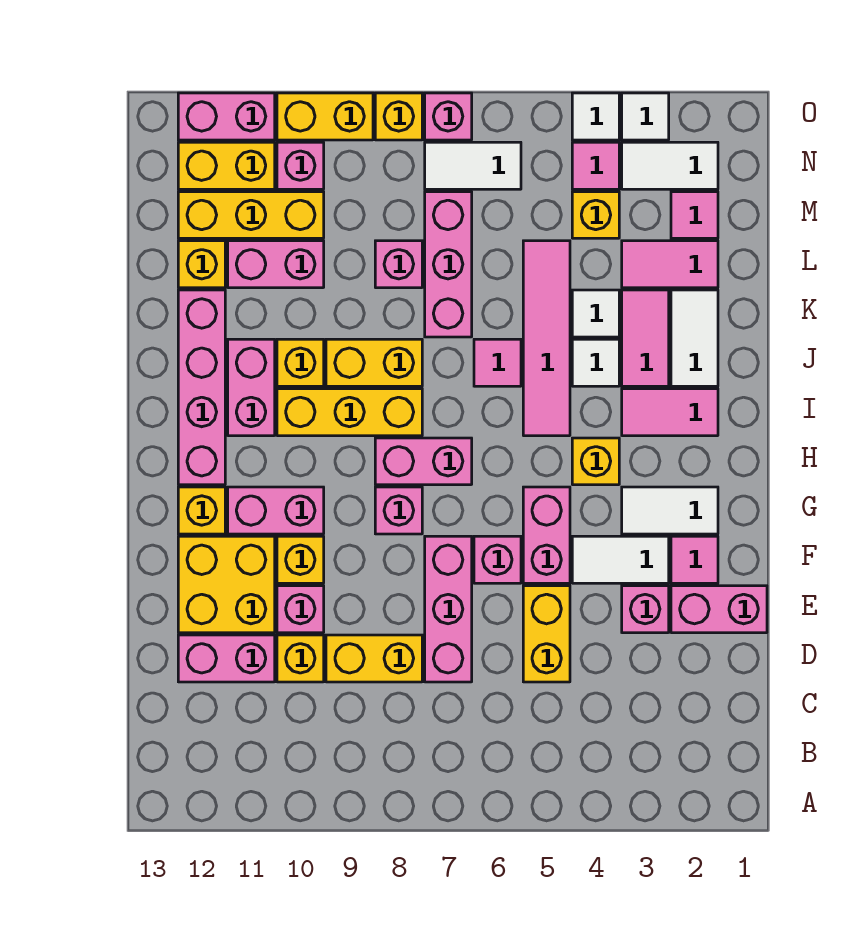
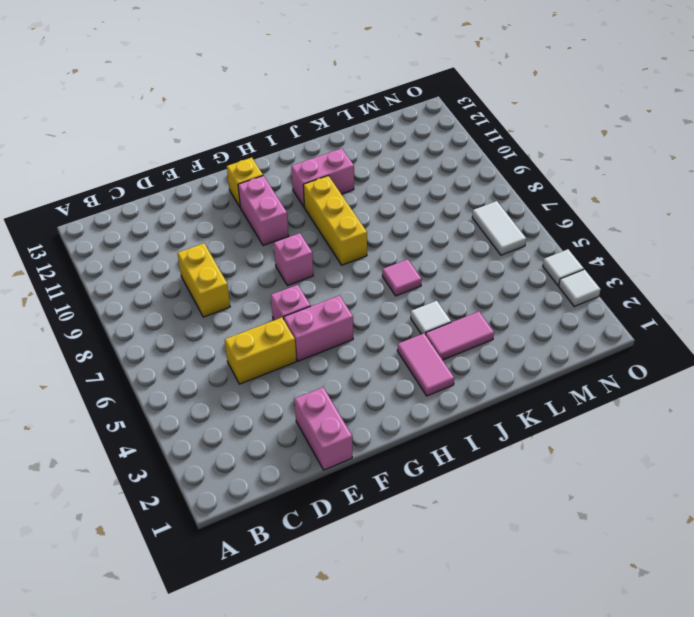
none -> pink brick D7:F7 level 1
none -> yellow brick D10 level 1
none -> pink brick D11:D12 level 1
none -> pink brick E3 level 1

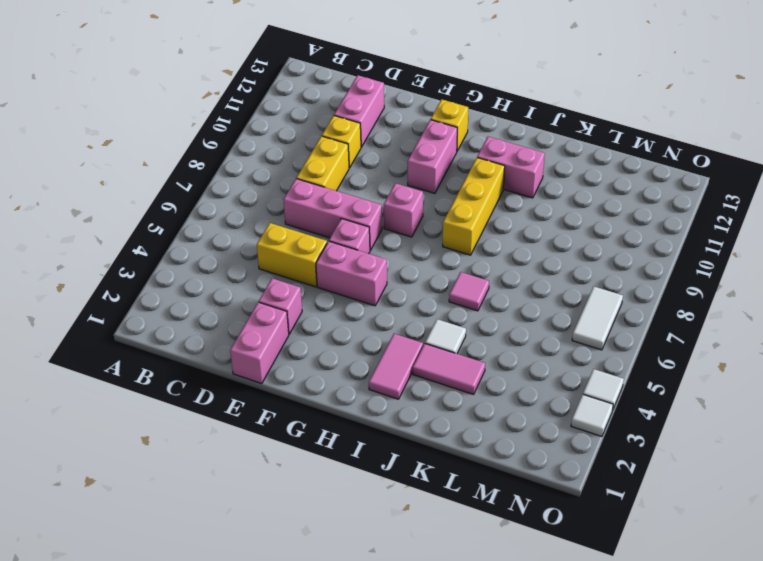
none -> pink brick E10 level 1
none -> yellow brick E11:F12 level 1
none -> pink tile F2 level 1
none -> white tile F3:F4 level 1

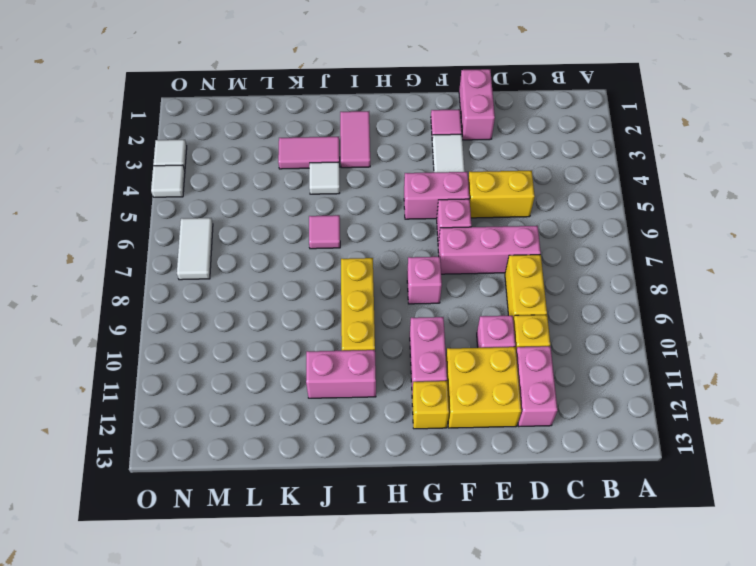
none -> pink brick E3 level 1
none -> yellow brick F10 level 1
none -> white tile G2:G3 level 1
none -> yellow brick H4 level 1

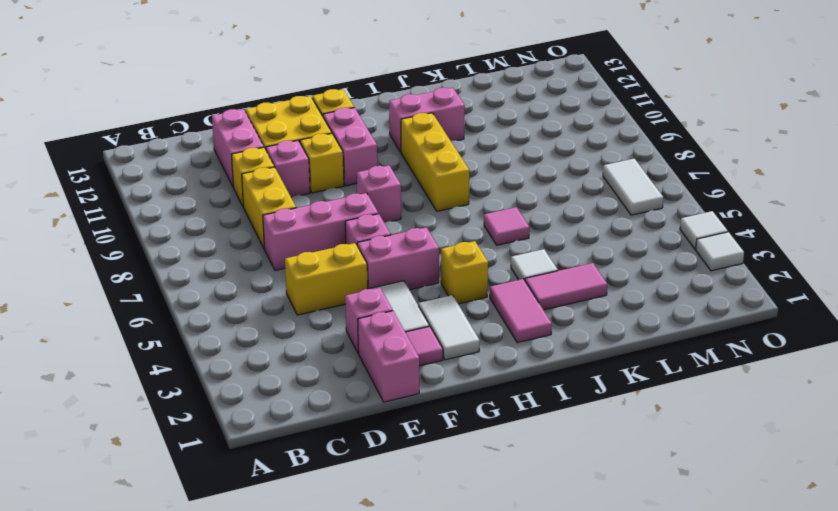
none -> pink brick H7:H8 level 1
none -> pink brick H12:K12 level 1
none -> pink tile I5:L5 level 1
none -> white tile J2:K2 level 1

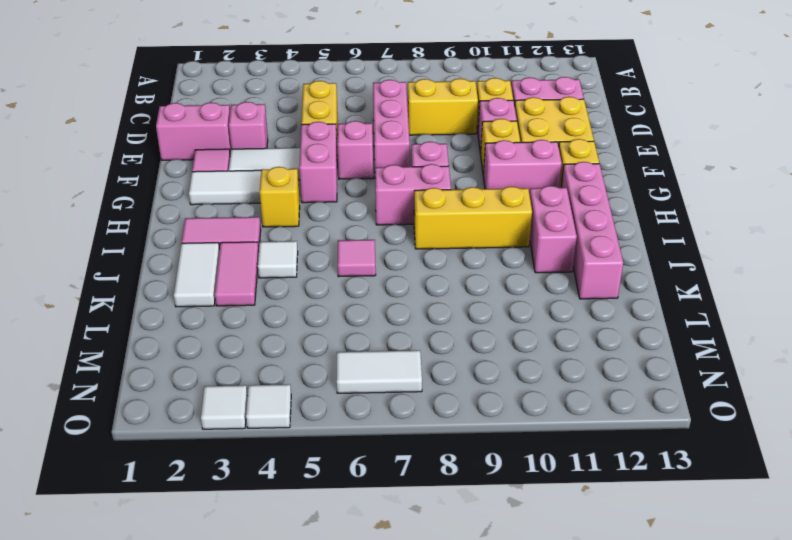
none -> pink tile I5:L5 level 1
none -> yellow brick J8:J9 level 1
none -> yellow brick J10 level 1
none -> white tile K4 level 1

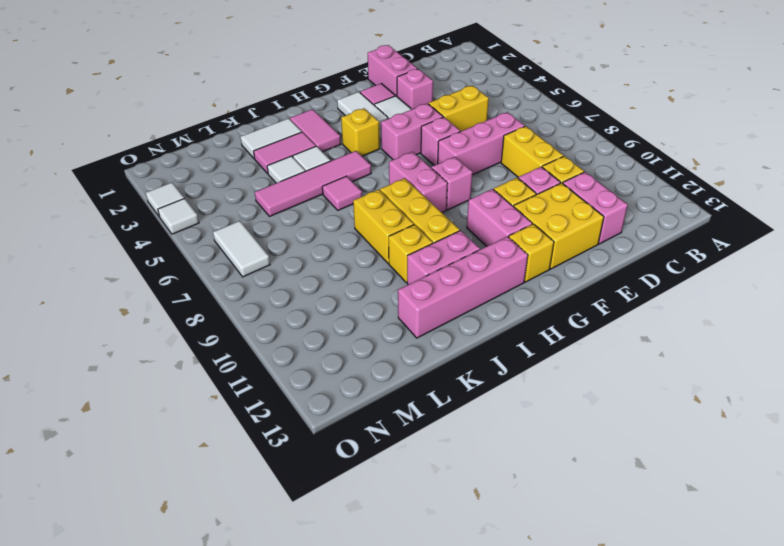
none -> pink brick K7:M7 level 1
none -> pink tile L2:L3 level 1
none -> pink brick L8 level 1
none -> pink brick L10:L11 level 1

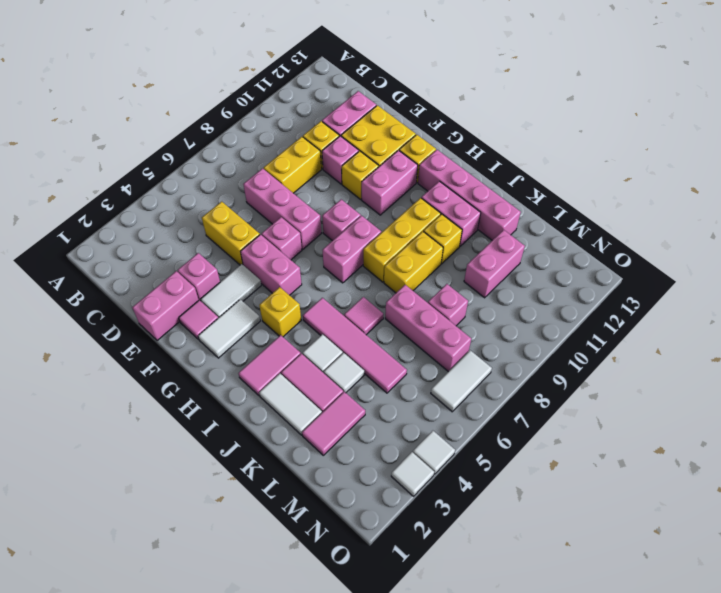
none -> yellow brick L12 level 1
none -> pink tile M2 level 1
none -> yellow brick M4 level 1
none -> yellow brick M10:M12 level 1

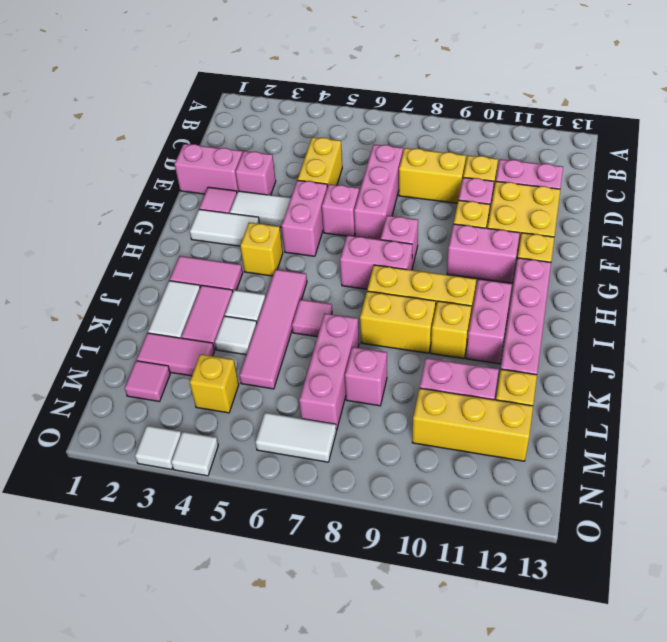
none -> white tile N2:N3 level 1
none -> pink tile N4 level 1
none -> pink brick N10 level 1
none -> yellow brick N11:N12 level 1

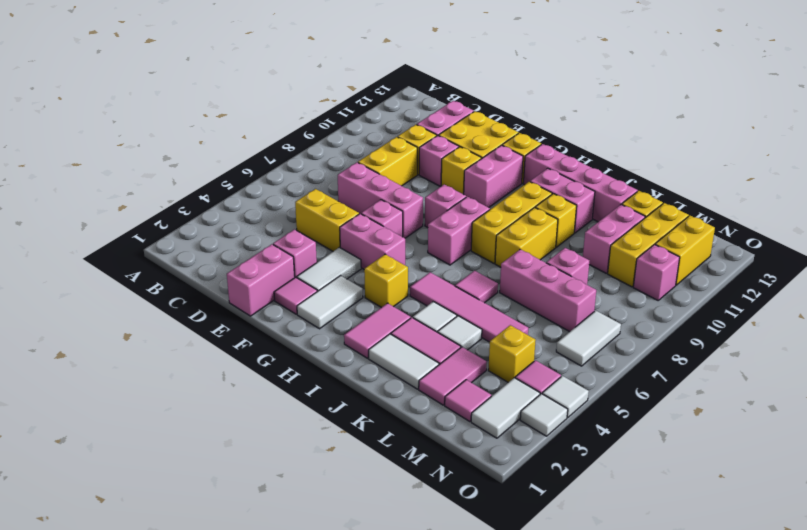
none -> pink brick O7 level 1
none -> yellow brick O8 level 1
none -> yellow brick O9:O10 level 1
none -> pink brick O11:O12 level 1

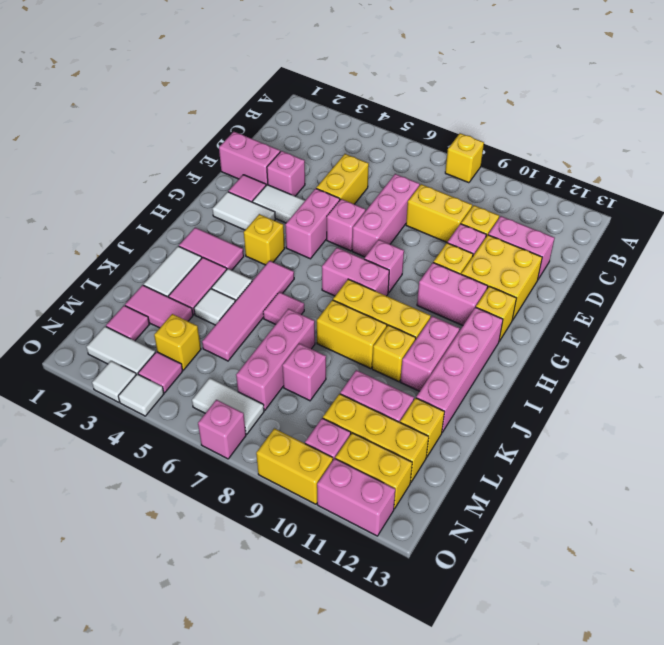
yellow brick A8 level 1 -> yellow brick O8 level 1

